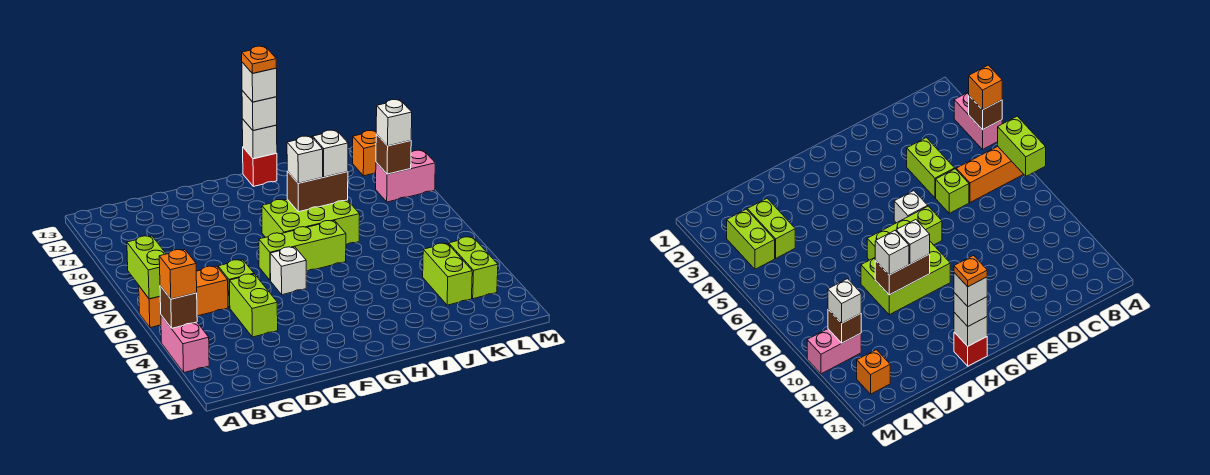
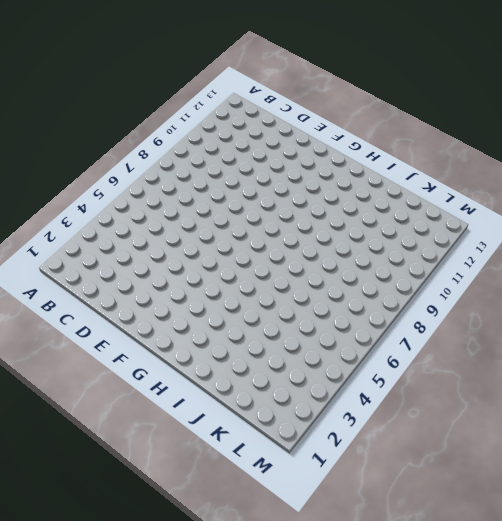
none -> pink brick A3:A4 level 1
none -> orange brick A6:C6 level 1
none -> lime brick D4:D5 level 1

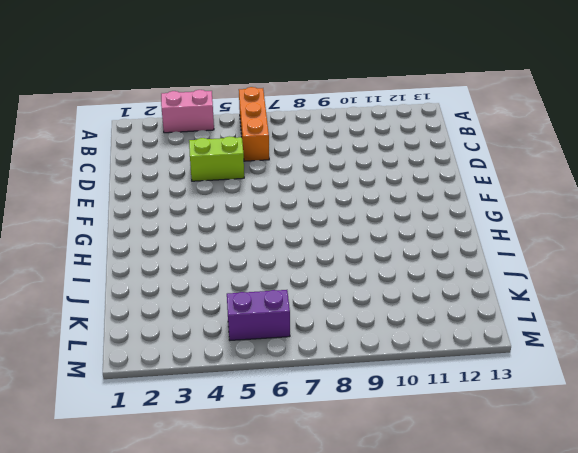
purple brick L5:L6 level 1 -> none
none -> lime brick D6 level 1
none -> white brick F6 level 1
none -> lime brick F7:H7 level 1

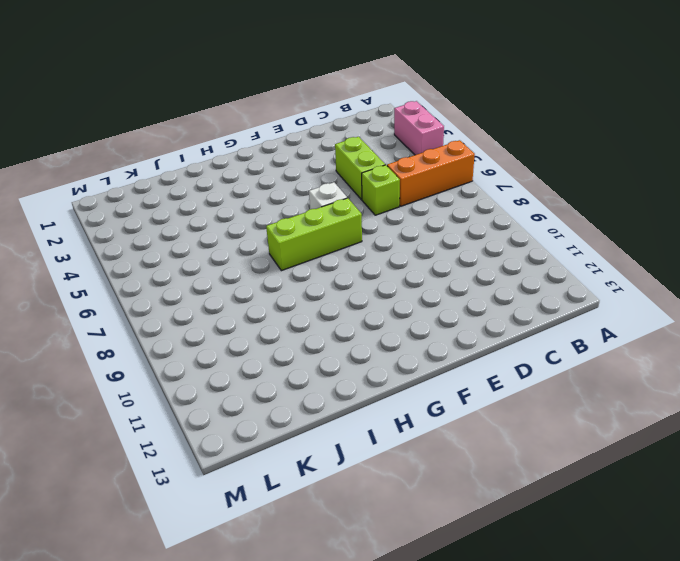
none -> lime brick G8:I9 level 1
none -> red brick H13 level 1
none -> lime brick K3:K4 level 1

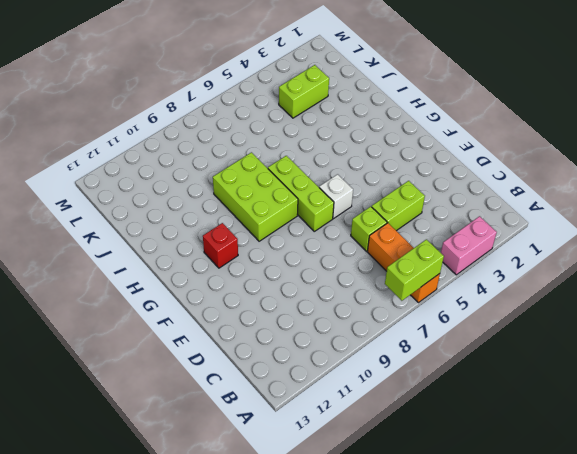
red brick G11 level 1 -> red brick H13 level 1
none -> lime brick L3:L4 level 1
none -> pink brick L10:M10 level 1
none -> orange brick L12 level 1

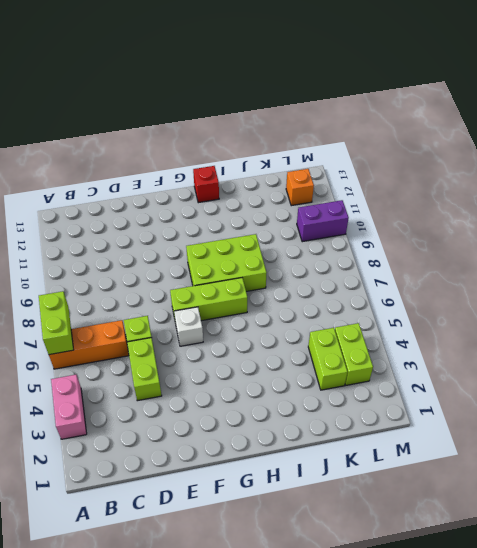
purple brick L10:M10 level 1 -> pink brick L10:M10 level 1
none -> brown brick A4 level 2
none -> brown brick H9:I9 level 2
none -> white brick H13 level 2

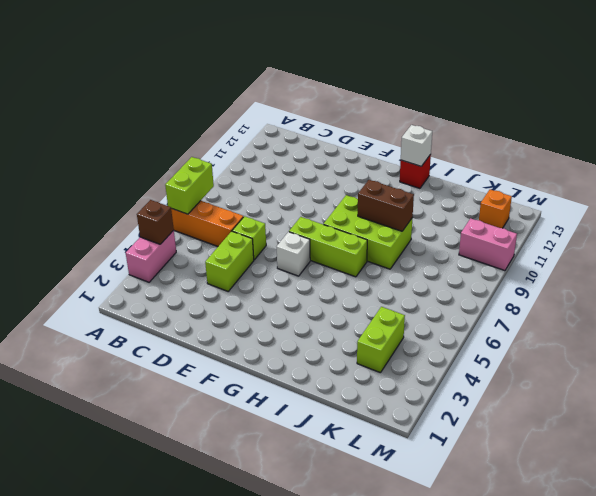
none -> lime brick L3:L4 level 1
none -> brown brick L10 level 2
none -> orange brick A4 level 3

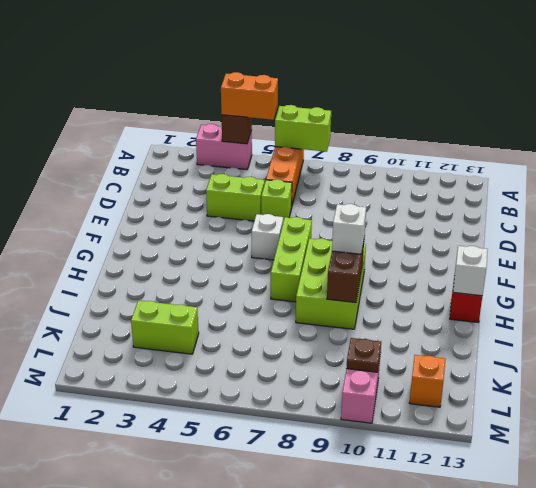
orange brick A4:A5 level 3 -> orange brick A4 level 3
brown plate L10 level 2 -> brown brick L10 level 2
none -> lime brick L3:L4 level 1
none -> white brick H13 level 3
none -> white brick I9 level 3

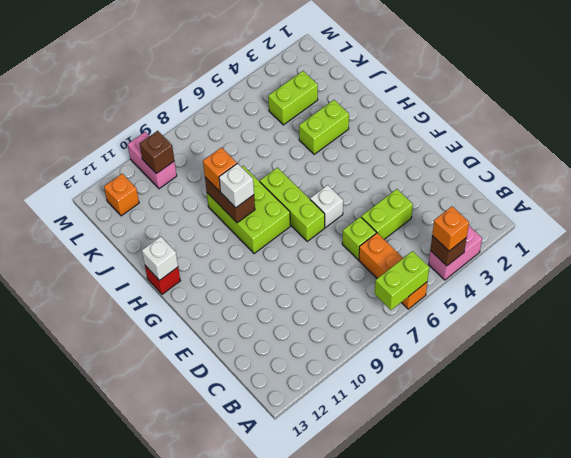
lime brick I3:I4 level 1 -> lime brick L3:L4 level 1
orange brick I9 level 3 -> white brick I9 level 3
none -> white brick H13 level 3
none -> white brick L10 level 3
none -> white brick H13 level 4

